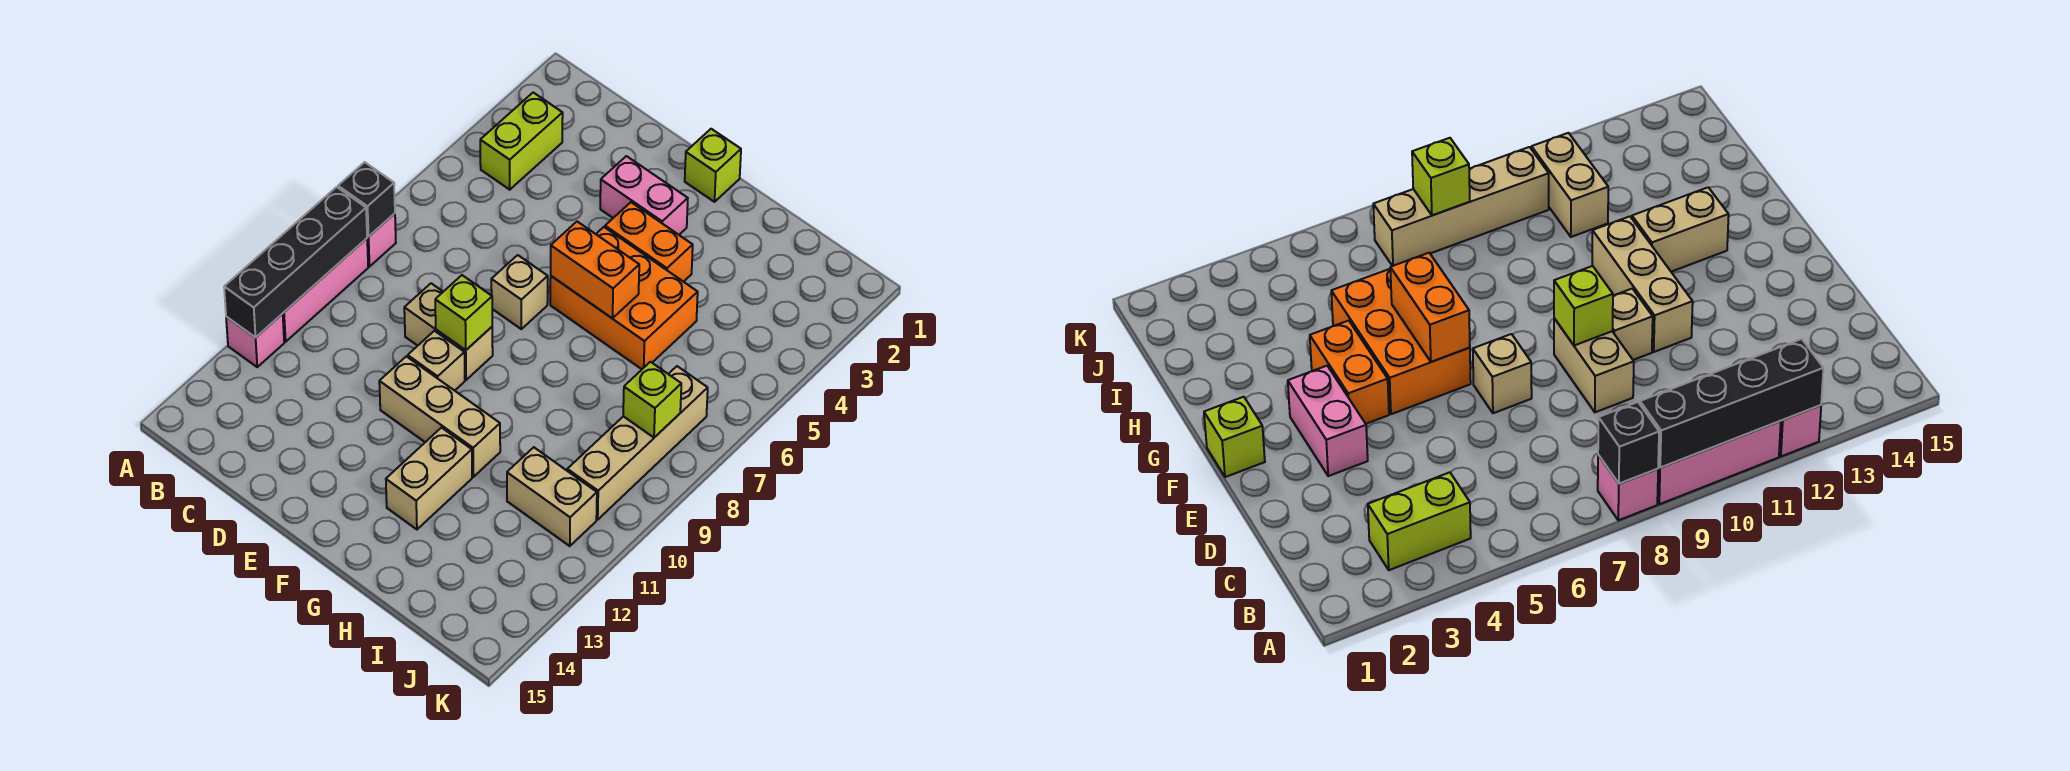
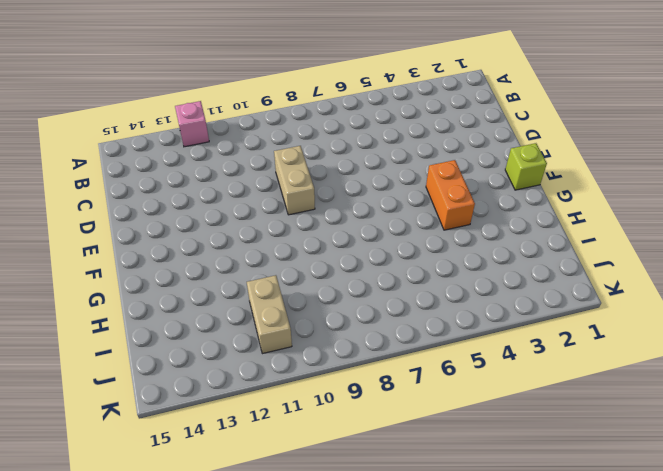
none -> pink brick A8 level 1
none -> pink brick A9:A11 level 1
none -> lime brick B3:B4 level 1

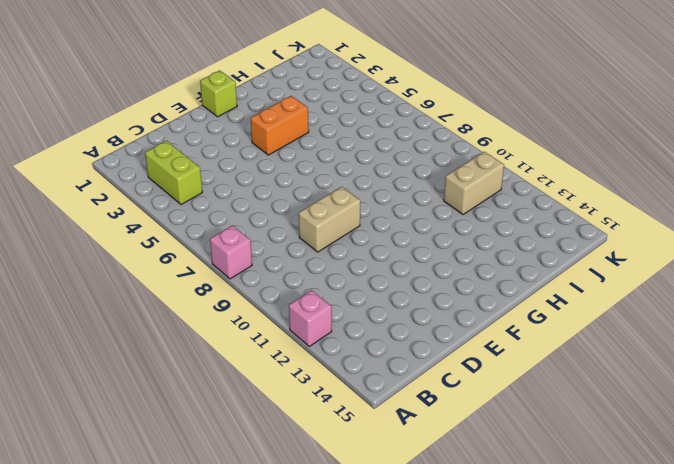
none -> pink brick A9:A11 level 1
none -> pink brick E3:F3 level 1
none -> tan brick E7 level 1

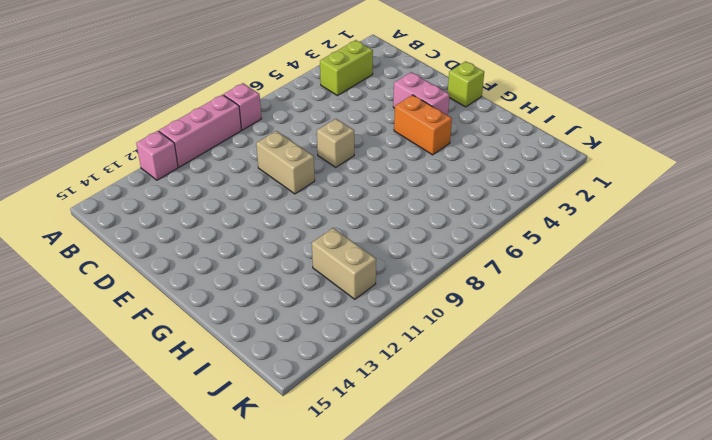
none -> tan brick E10 level 1
none -> tan brick E11:G11 level 1
none -> orange brick F5:H6 level 1

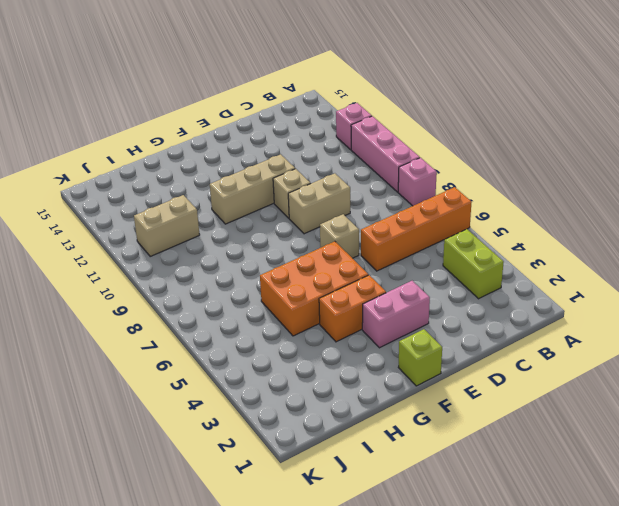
orange brick A6:D6 level 1 -> none
none -> tan brick G12:G13 level 1
none -> tan brick J7:J10 level 1
none -> black brick A8 level 2

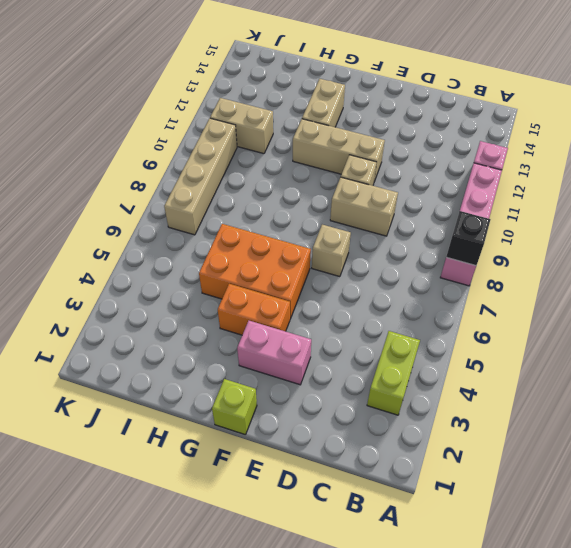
none -> black brick A9:A12 level 2
none -> lime brick E9 level 2
none -> orange brick F6:G6 level 2

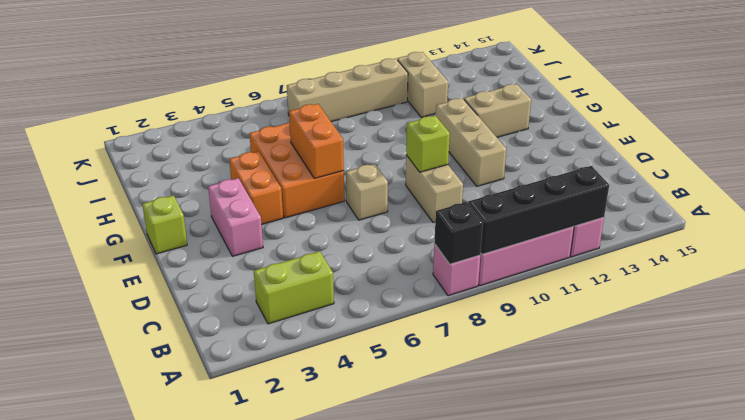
none -> tan brick E10 level 1
none -> lime brick J8 level 2

